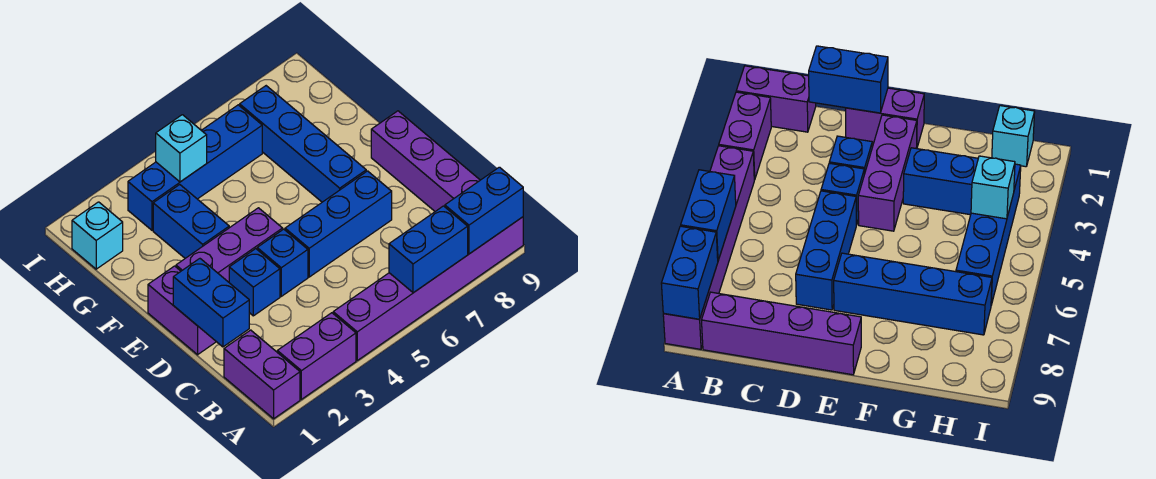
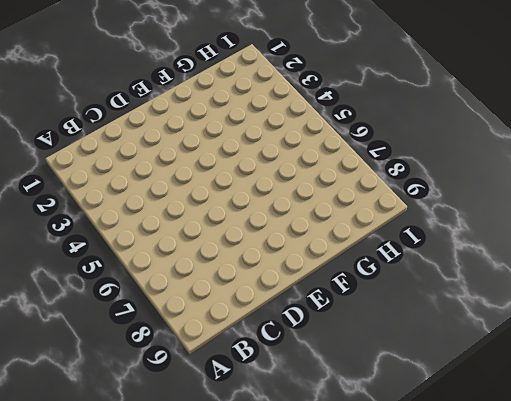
none -> purple brick A1:B1 level 1
none -> purple brick A2:A3 level 1
none -> purple brick A4:A9 level 1

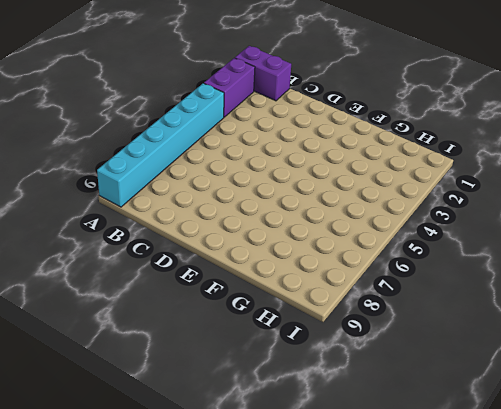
cyan brick A4:A9 level 1 -> purple brick A4:A9 level 1
none -> purple brick B9:E9 level 1
none -> purple brick D1:E1 level 1
none -> blue brick D3 level 1

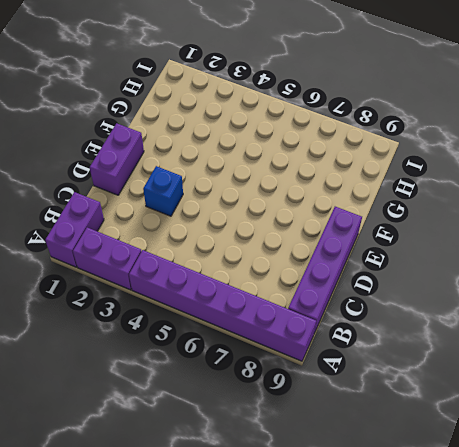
none -> blue brick D4 level 1
none -> blue brick D5:D7 level 1
none -> purple brick E2:E4 level 1

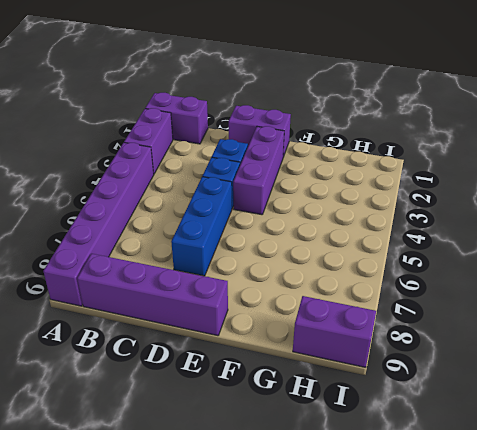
purple brick H9:I9 level 1 -> none
none -> blue brick E7:H7 level 1
none -> blue brick F3:G3 level 1
none -> cyan brick H1 level 1

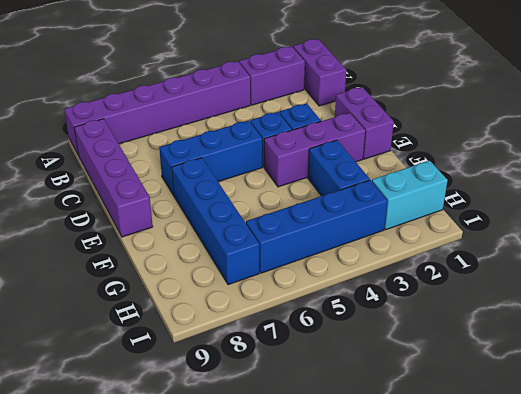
cyan brick H1:H2 level 1 -> cyan brick H1 level 1
none -> blue brick A6:A7 level 2
none -> blue brick A8:A9 level 2
none -> blue brick C1:D1 level 2

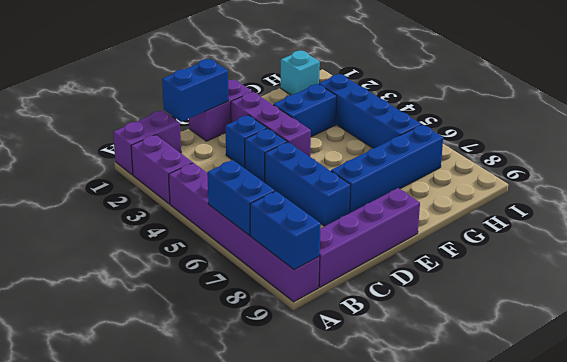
none -> cyan brick H4 level 2

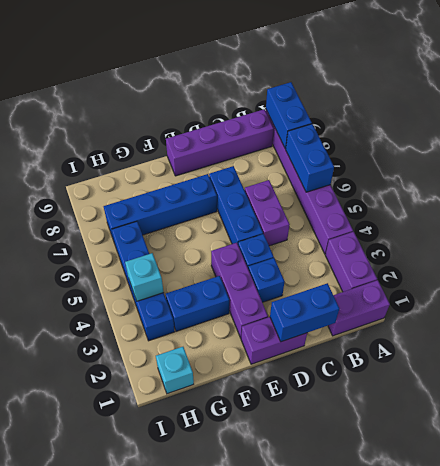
purple brick C5:C6 level 1 -> none

